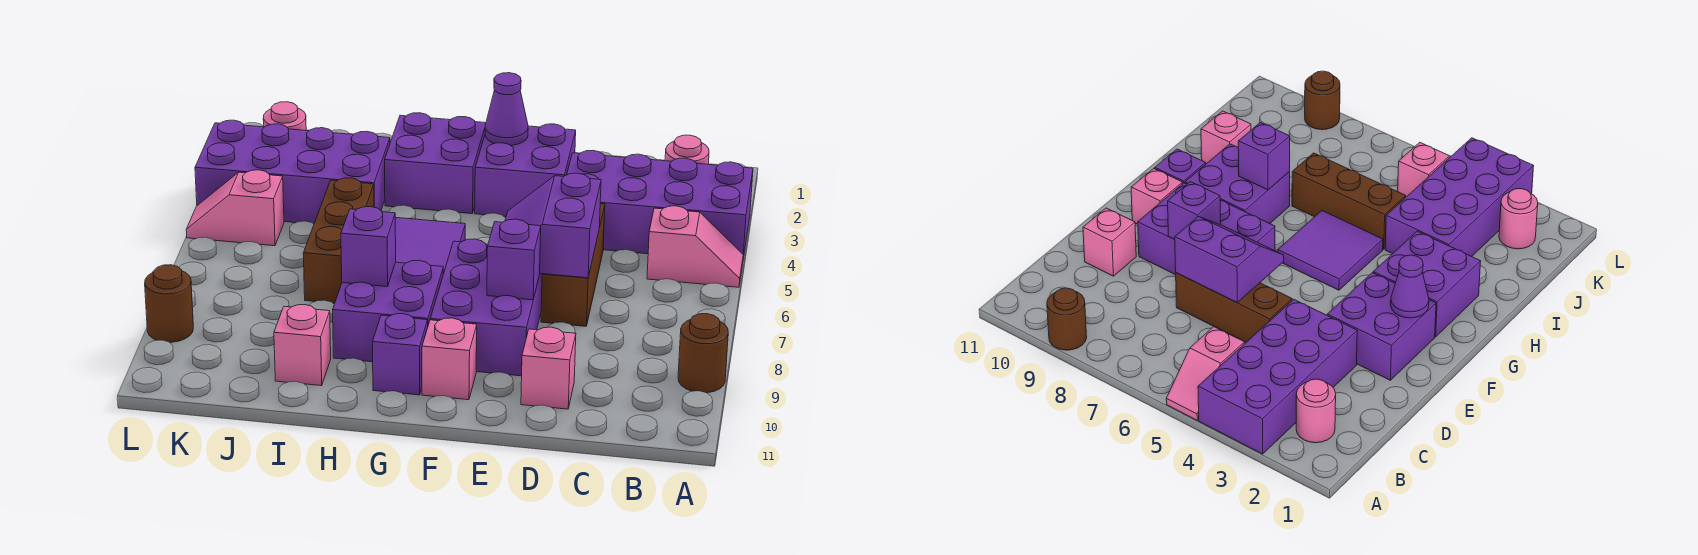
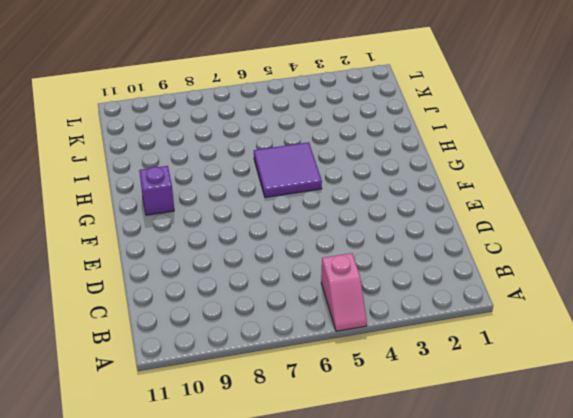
none -> purple brick A3:D4 level 1
none -> brown round brick A9 level 1
none -> pink round brick B2 level 1

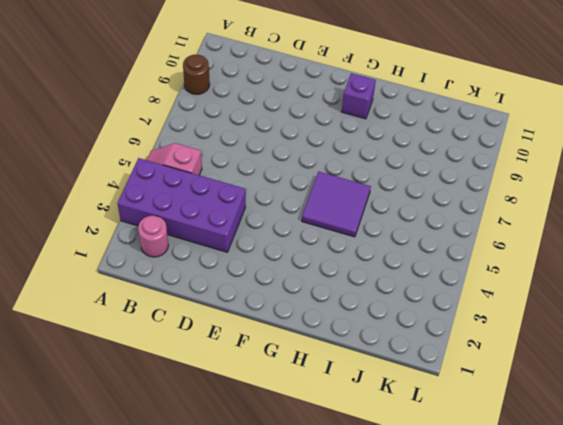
none -> brown brick D5:D7 level 1
none -> pink brick D10 level 1
none -> purple brick E2:F3 level 1

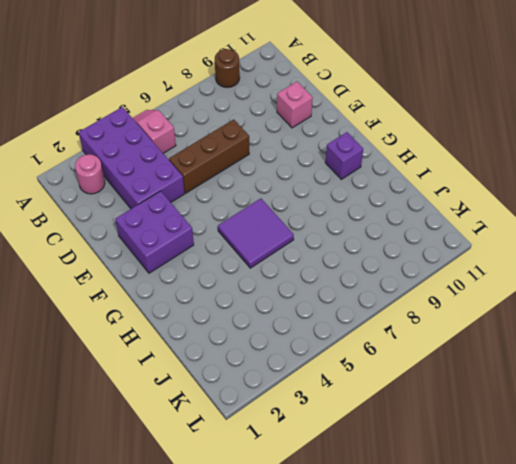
none -> purple brick E7:F9 level 1
none -> pink brick F10 level 1
none -> purple brick G2:H3 level 1

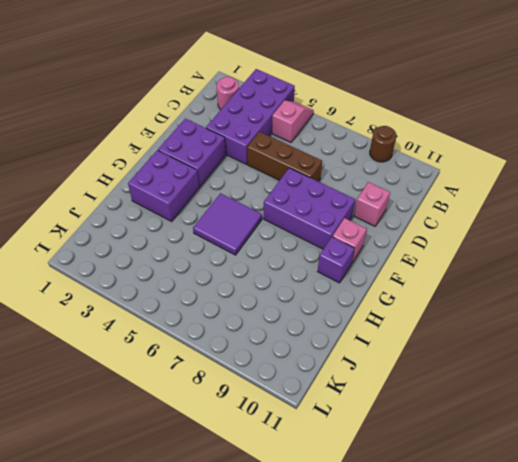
none -> purple brick G8:H9 level 1
none -> purple brick I3:L4 level 1
none -> brown brick I5:I7 level 1

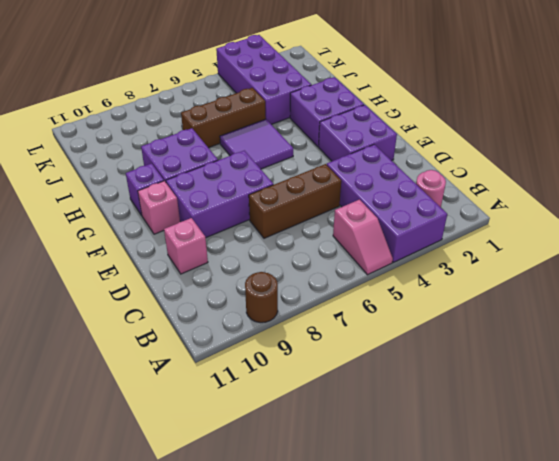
none -> pink brick I10 level 1
none -> pink round brick K2 level 1
none -> pink slope K5:L5 level 1 top K

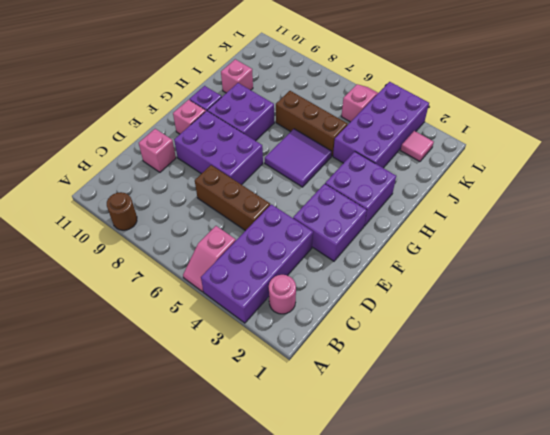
pink tile K2 level 1 -> pink round brick K2 level 1
none -> brown round brick L9 level 1
none -> purple slope D6:E7 level 2 top D
none -> purple brick E8 level 2

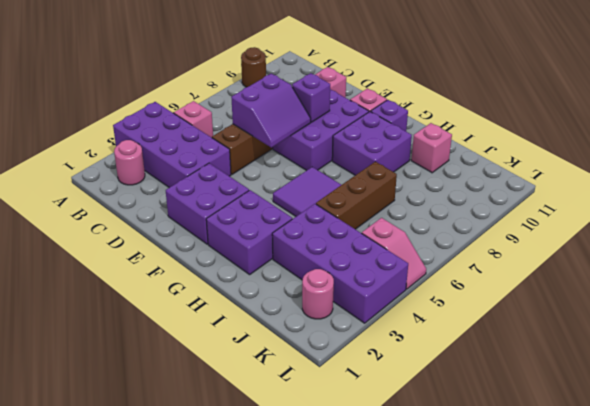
none -> brown round brick L9 level 1
none -> purple cone F2 level 2
none -> purple brick H8 level 2

